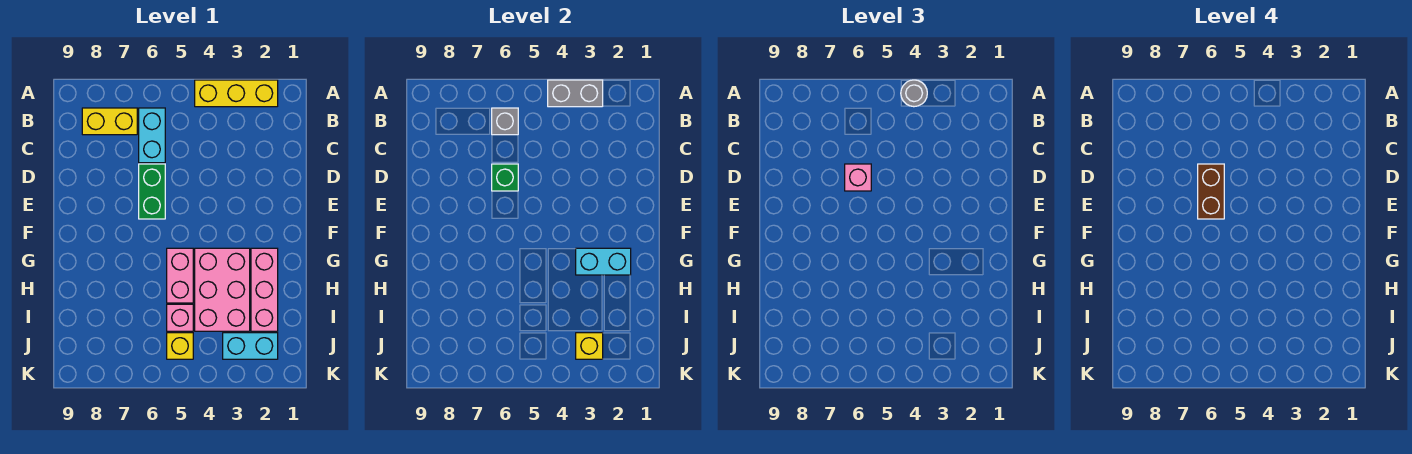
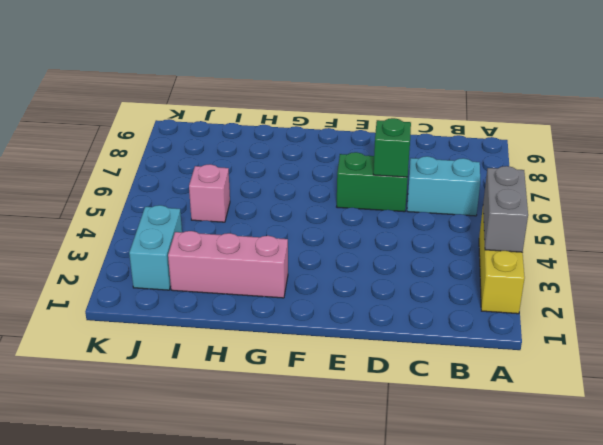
none -> yellow brick B7:B8 level 1
none -> pink brick G3:I4 level 1
none -> pink brick G5:H5 level 1

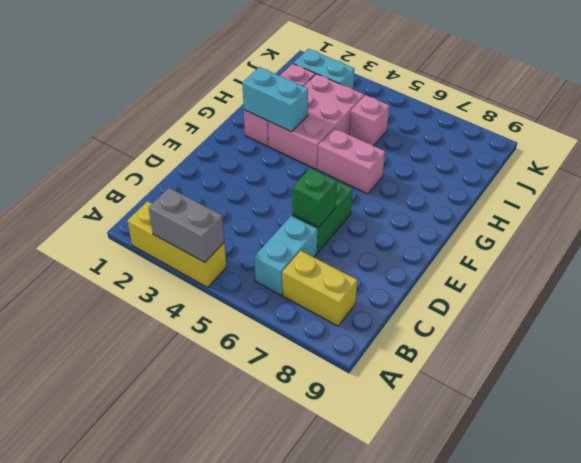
pink brick G5:G6 level 1 -> pink brick G5:H5 level 1
none -> yellow brick J5 level 1
none -> grey brick B6 level 2
none -> yellow brick J3 level 2

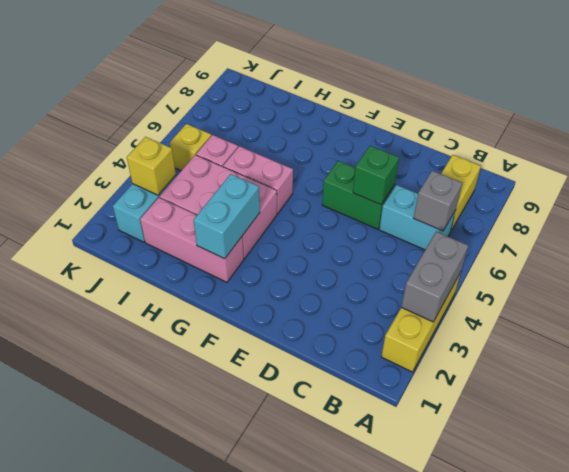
none -> grey round brick A4 level 3
none -> pink brick D6 level 3
none -> brown brick D6:E6 level 4

